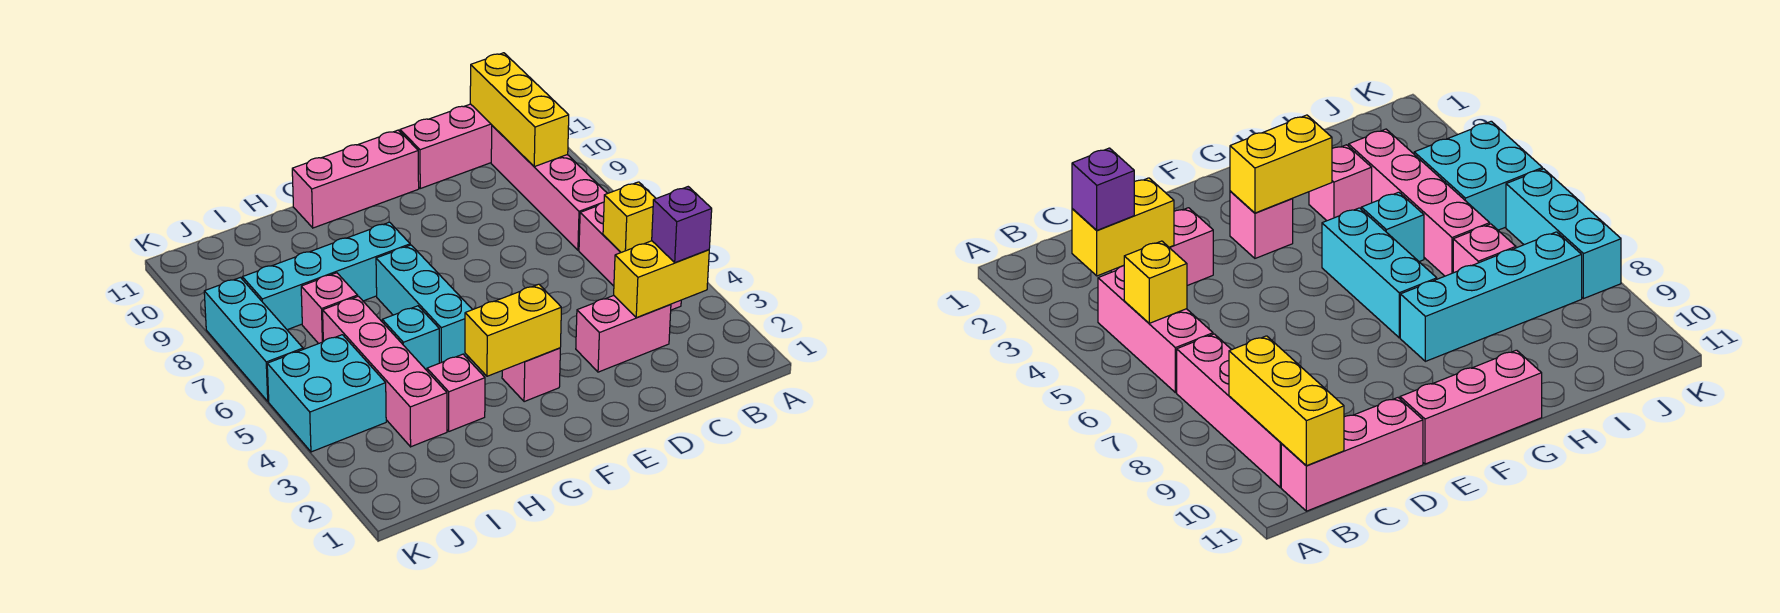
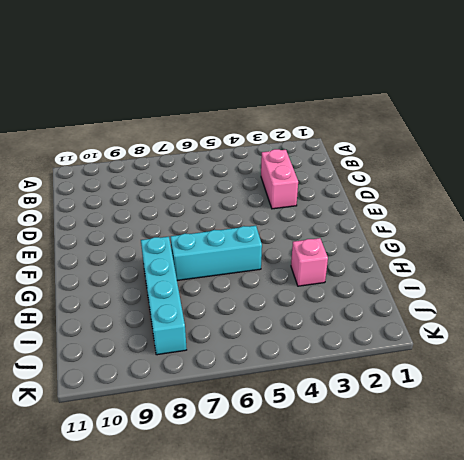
none -> pink brick B4:B6 level 1
none -> pink brick B7:B10 level 1
none -> pink brick B11:D11 level 1

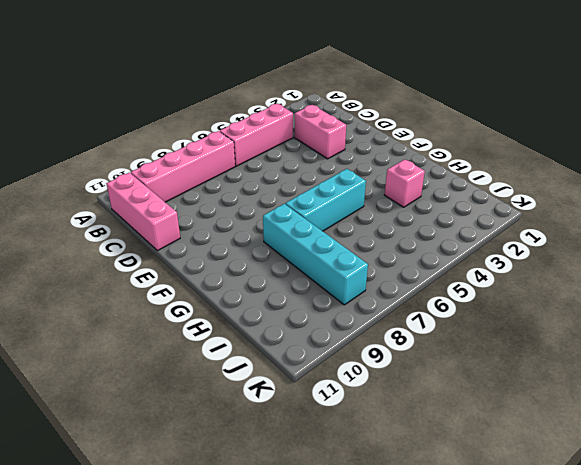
none -> pink brick E11:G11 level 1
none -> pink brick F3 level 1
none -> cyan brick H5 level 1

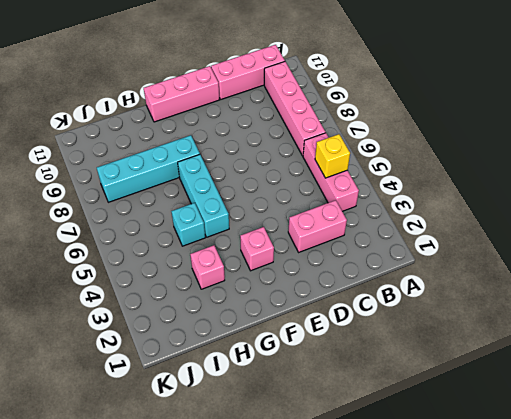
none -> pink brick I3:I6 level 1
none -> pink brick I7 level 1
none -> cyan brick J4:K5 level 1

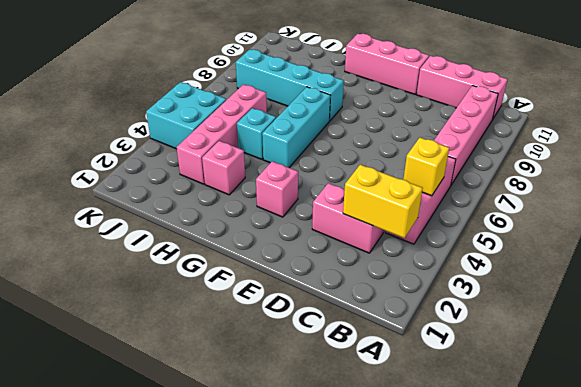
none -> pink brick I7 level 1
none -> cyan brick K6:K8 level 1
none -> yellow brick B9:B11 level 2

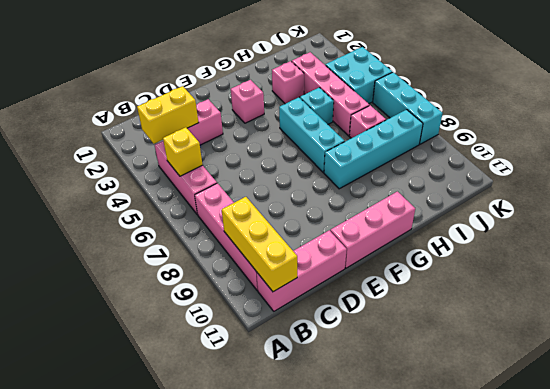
none -> yellow brick F3:G3 level 2
none -> purple brick B3 level 3

